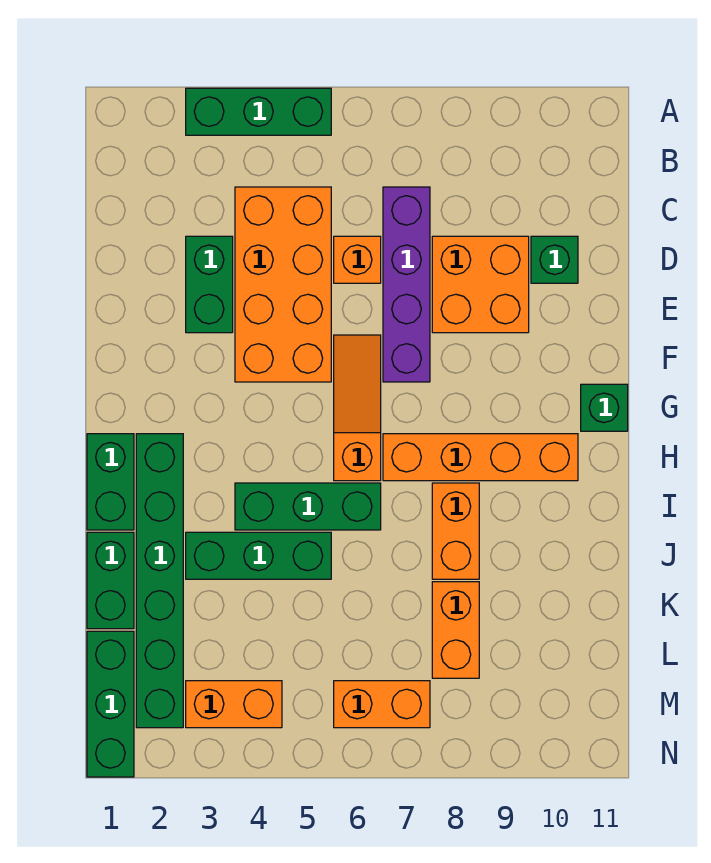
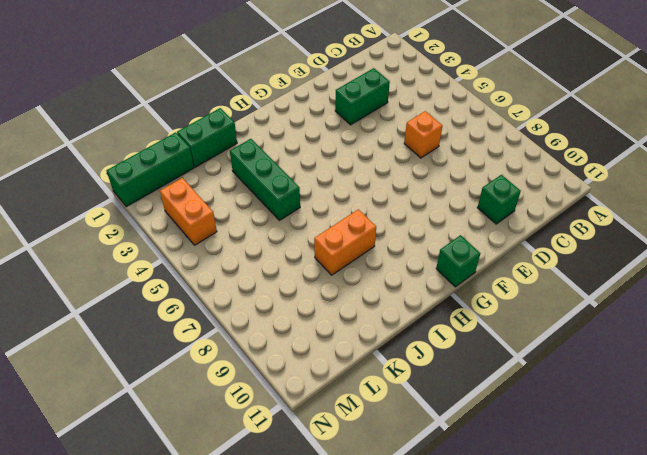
none -> green brick A3:A5 level 1
none -> orange brick C4:F5 level 1
none -> purple brick C7:F7 level 1

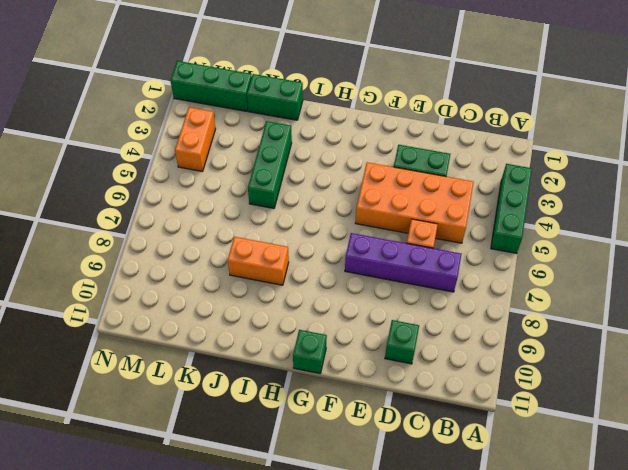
none -> orange brick D8:E9 level 1
none -> orange slope F6:H6 level 1 top H
none -> green brick H1:I1 level 1

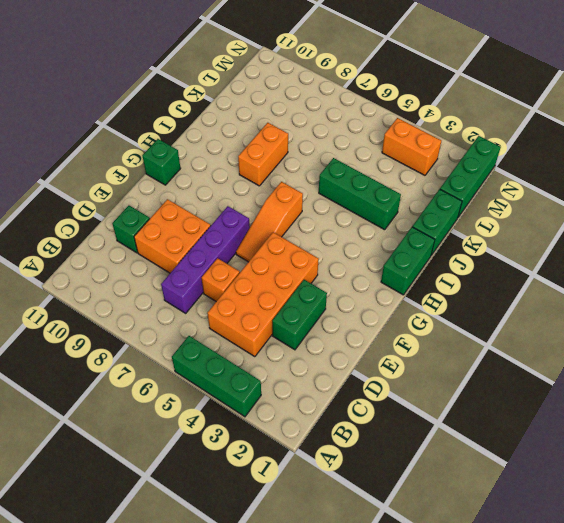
none -> green brick H2:M2 level 1
none -> orange brick H7:H10 level 1
none -> green brick I4:I6 level 1

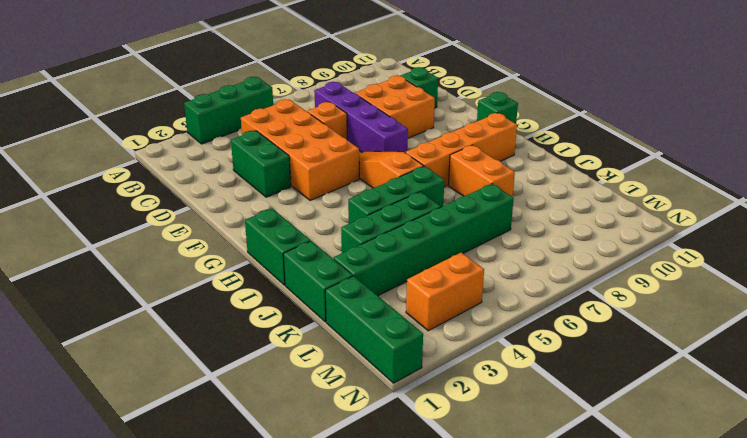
green brick K2:K7 level 1 -> green brick H2:M2 level 1
none -> orange brick K8:L8 level 1
none -> orange brick M6:M7 level 1

